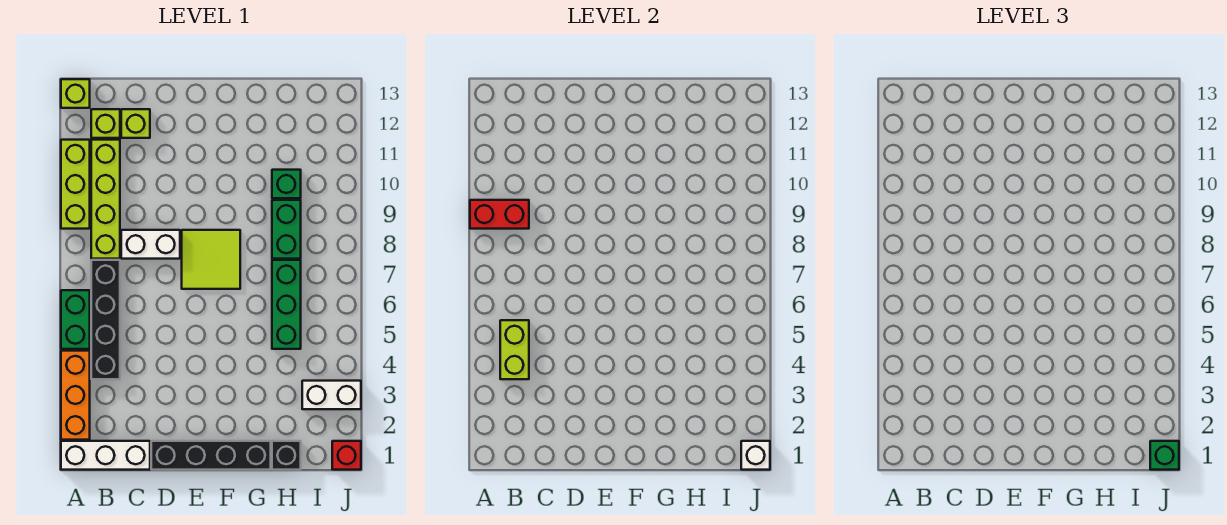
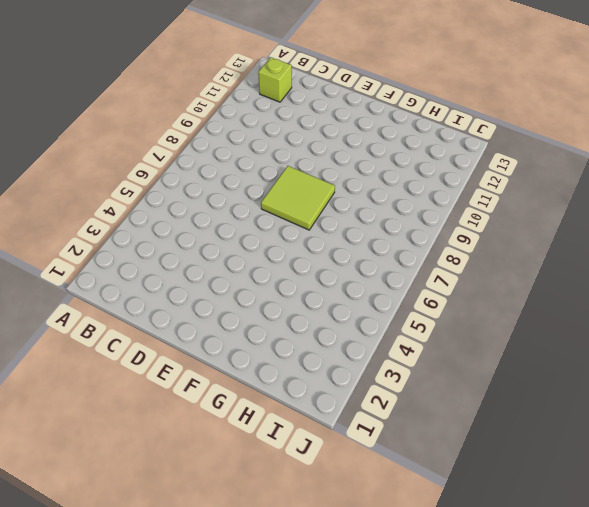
none -> white brick A1:C1 level 1
none -> orange brick A2:A4 level 1
none -> green brick A5:A6 level 1

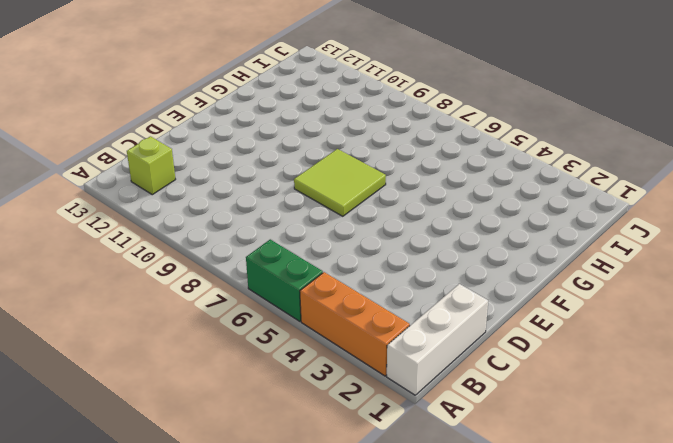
none -> lime brick A9:A11 level 1
none -> lime brick A13 level 1
none -> black brick B4:B7 level 1

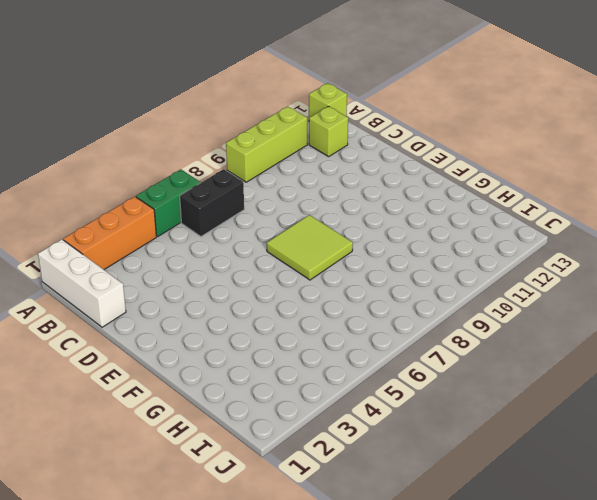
black brick B6:B7 level 1 -> black brick B4:B7 level 1
none -> lime brick B8:B11 level 1
none -> white brick C8:D8 level 1
none -> lime brick C12 level 1

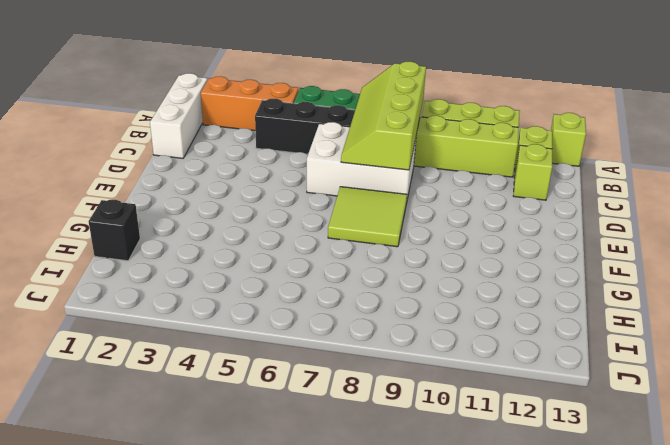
lime slope A7:D8 level 2 top 8 -> none
white brick C6:D8 level 1 -> white brick C8:D8 level 1
none -> black brick D1:G1 level 1
none -> green brick H5:H7 level 1
none -> green brick H8:H9 level 1

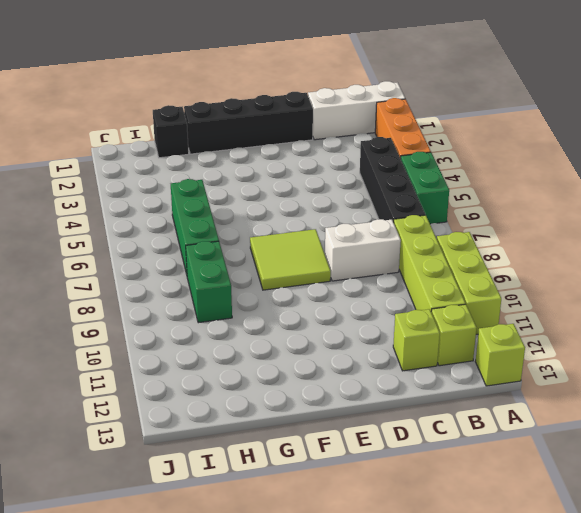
none -> green brick H10 level 1
none -> white brick I3:J3 level 1
none -> red brick J1 level 1

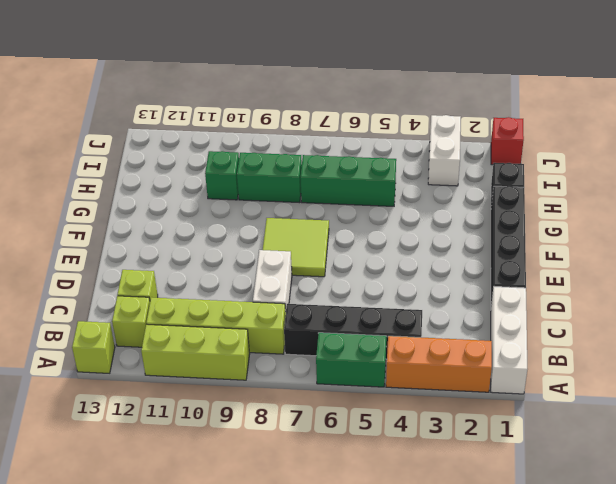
none -> red brick A9:B9 level 2
none -> lime brick B4:B5 level 2
none -> white brick J1 level 2

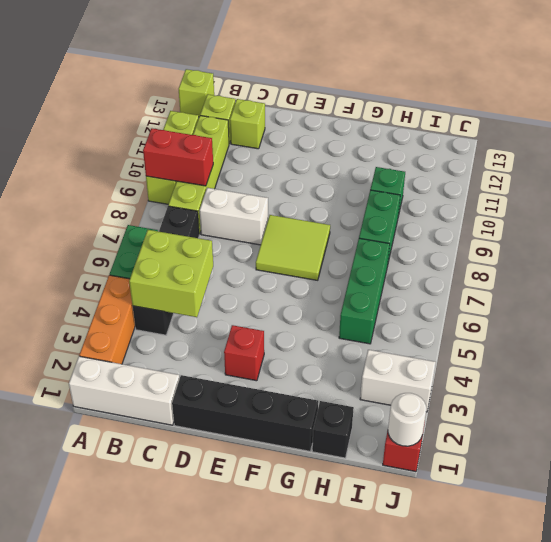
lime brick B4:C5 level 2 -> lime brick B4:B5 level 2
red brick E3 level 1 -> none
white round brick J1 level 2 -> white brick J1 level 2
none -> green brick J1 level 3

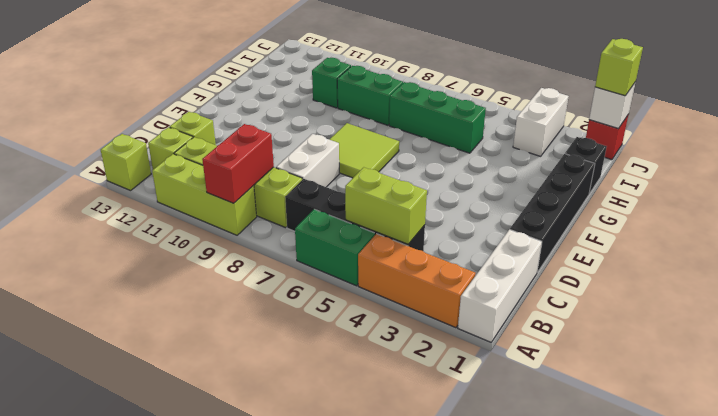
lime brick J1 level 3 -> green brick J1 level 3

